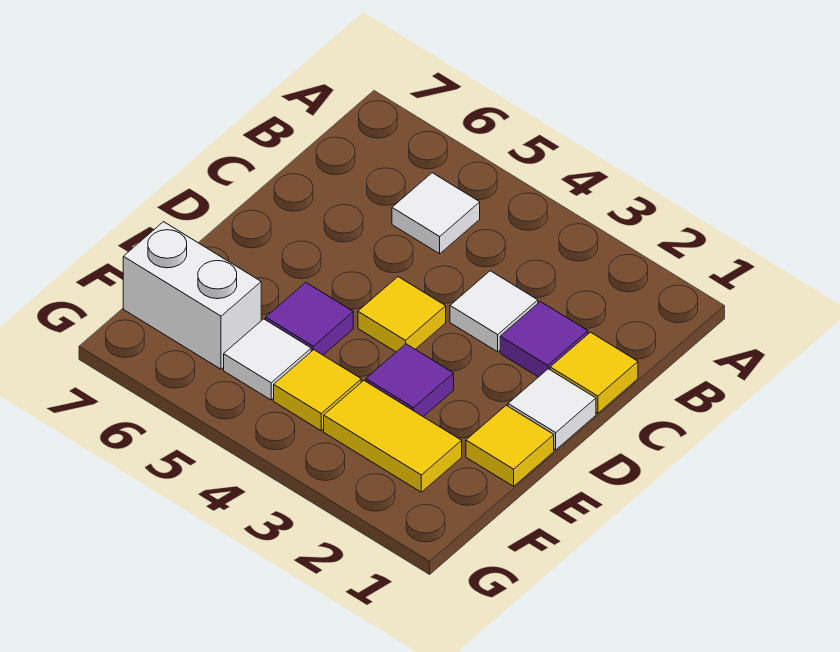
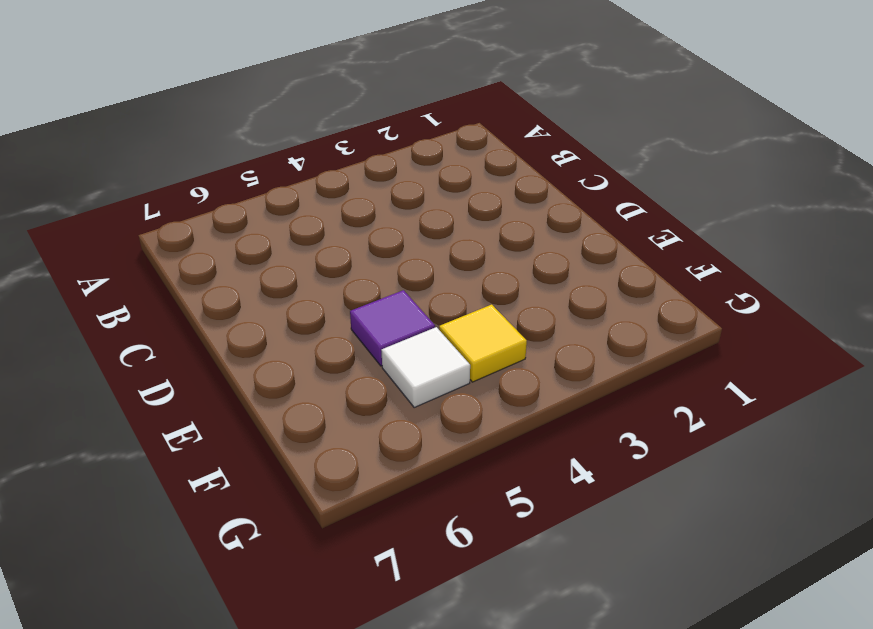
none -> white tile B5 level 1
none -> yellow tile C1 level 1
none -> purple tile C2 level 1

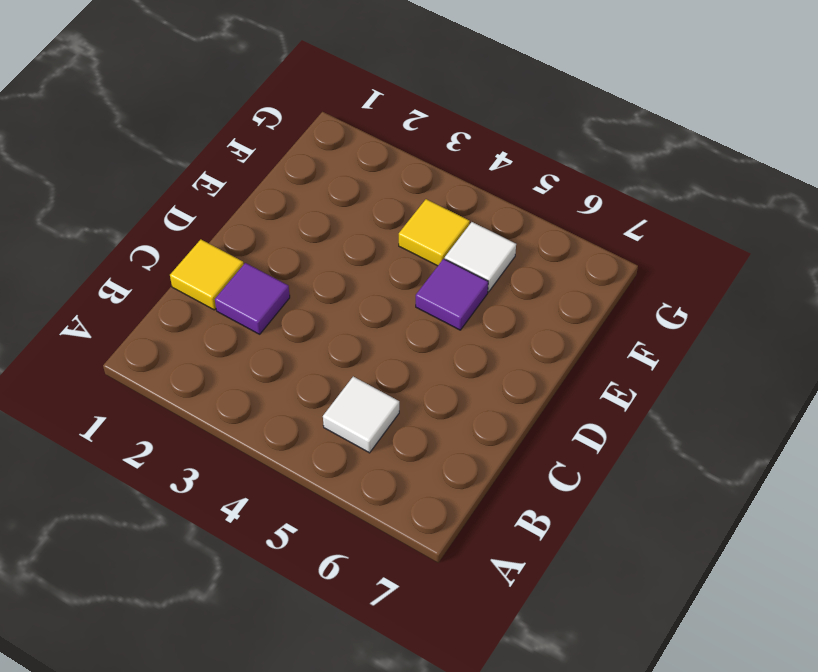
none -> white tile C3 level 1
none -> white tile D1 level 1
none -> yellow tile D4 level 1

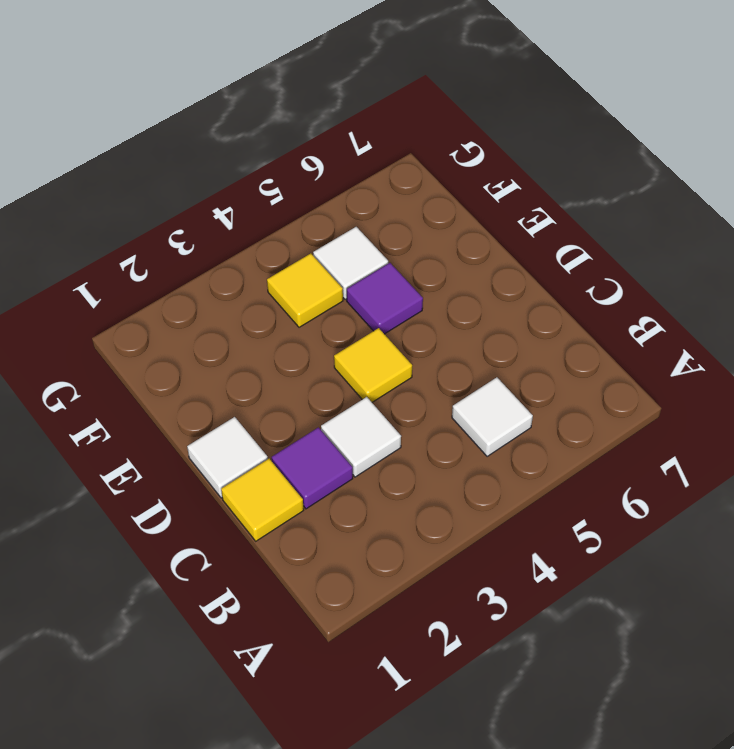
none -> yellow tile E1 level 1
none -> purple tile E3 level 1
none -> yellow tile F2:F3 level 1

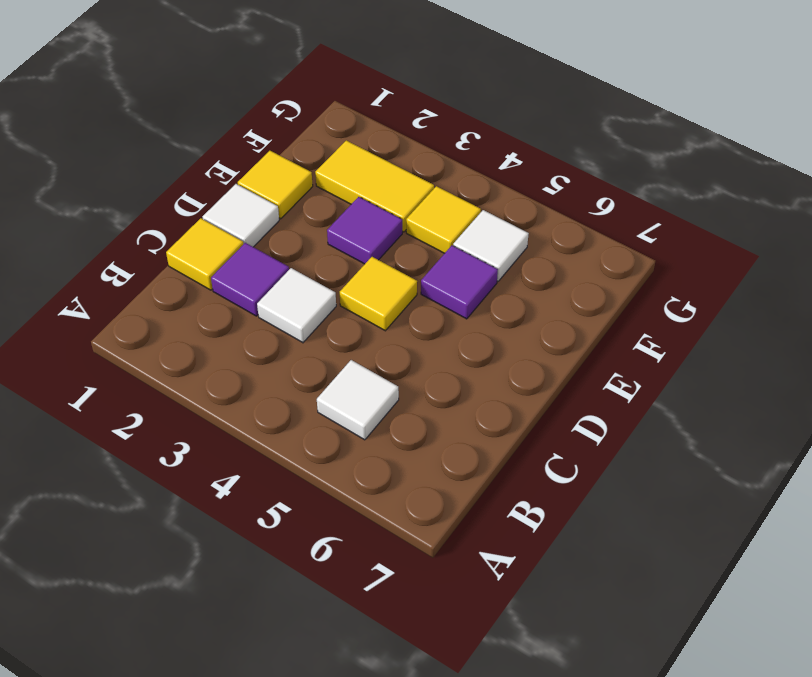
none -> white brick F6:F7 level 1

